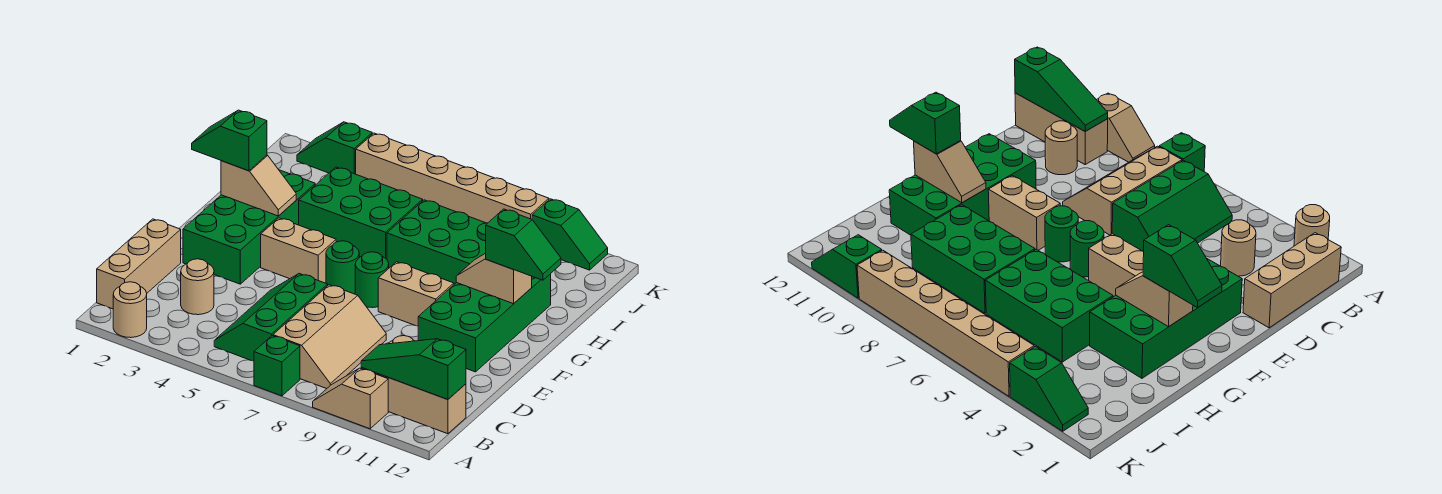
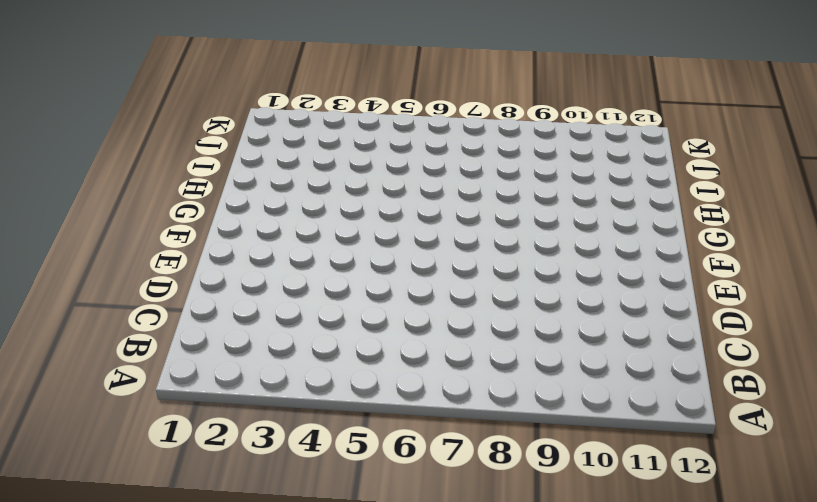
none -> tan round brick A2 level 1
none -> green brick A7 level 1
none -> tan slope A9:A10 level 1 top 10

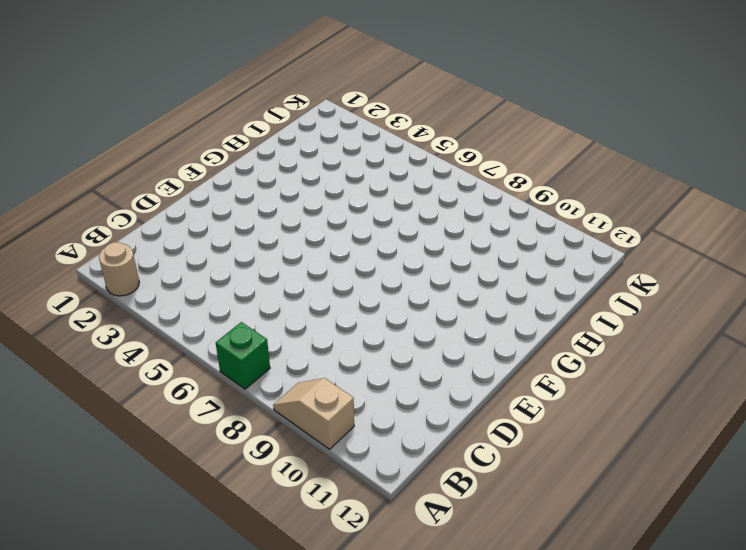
none -> tan brick B1:D1 level 1
none -> green slope B5:D6 level 1 top 6
none -> tan slope B7:D8 level 1 top 7

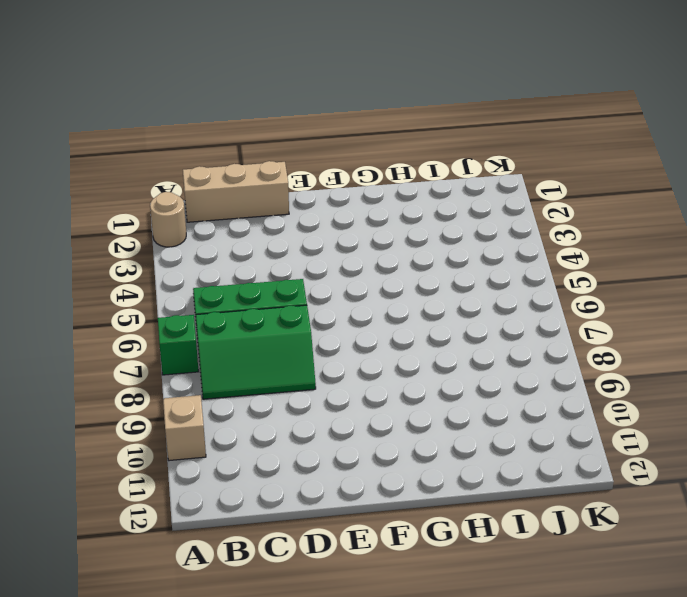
green slope B7:D8 level 1 top 7 -> tan slope B7:D8 level 1 top 7
none -> tan brick B10:B12 level 1
none -> tan round brick C3 level 1
none -> tan round brick C10 level 1

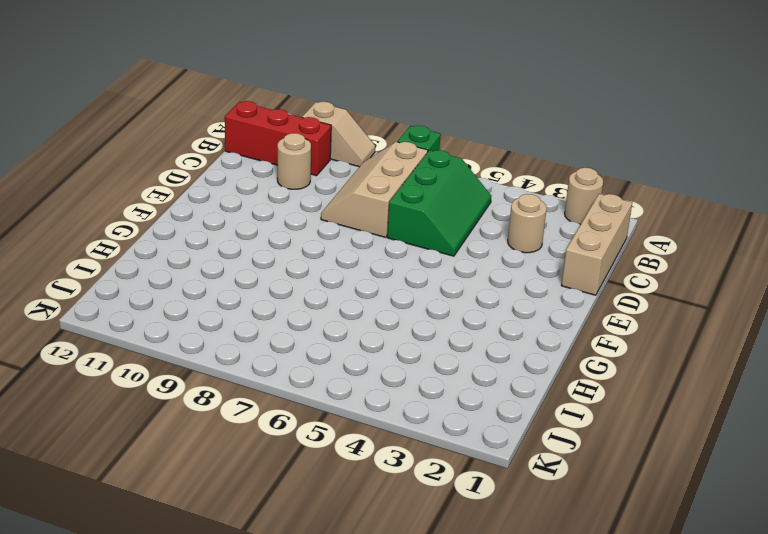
red brick B10:B12 level 1 -> tan brick B10:B12 level 1
none -> green brick E2:H3 level 1
none -> green brick E10:H11 level 1
none -> tan brick F4:F5 level 1

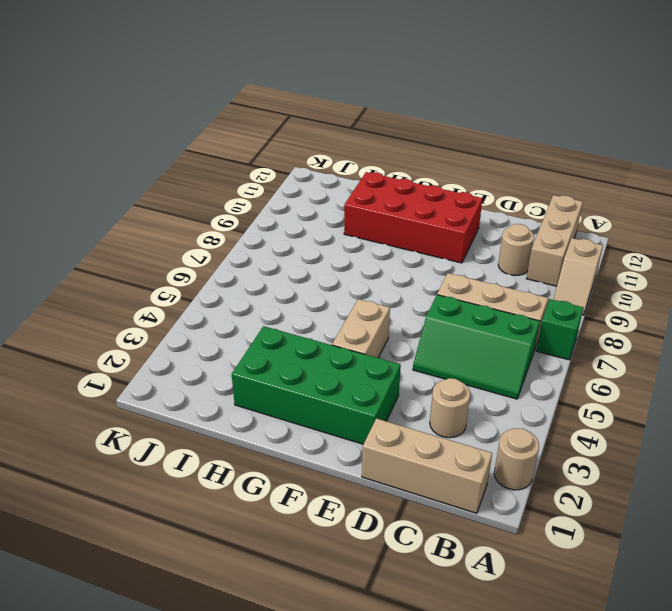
red brick E10:H11 level 1 -> green brick E10:H11 level 1
none -> green round brick F6 level 1
none -> green round brick F7 level 1
none -> tan brick F8:F9 level 1

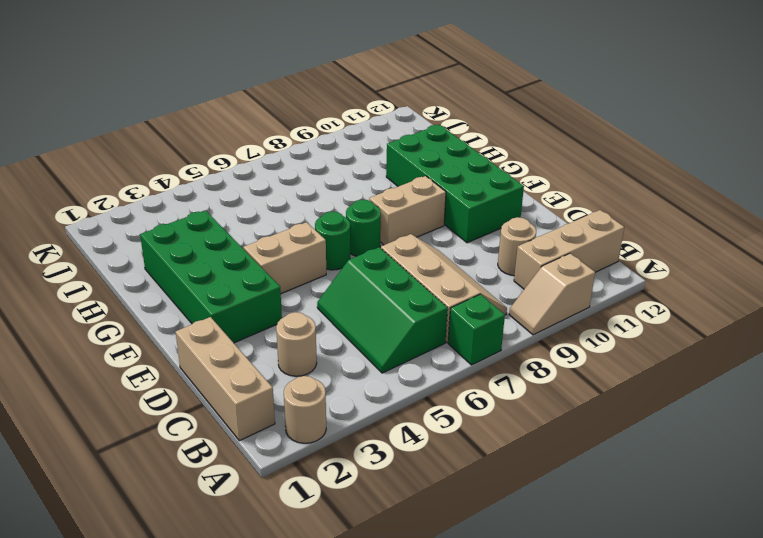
none -> green brick H4:I6 level 1
none -> green brick H7:I9 level 1
none -> green slope K2:K3 level 1 top 3

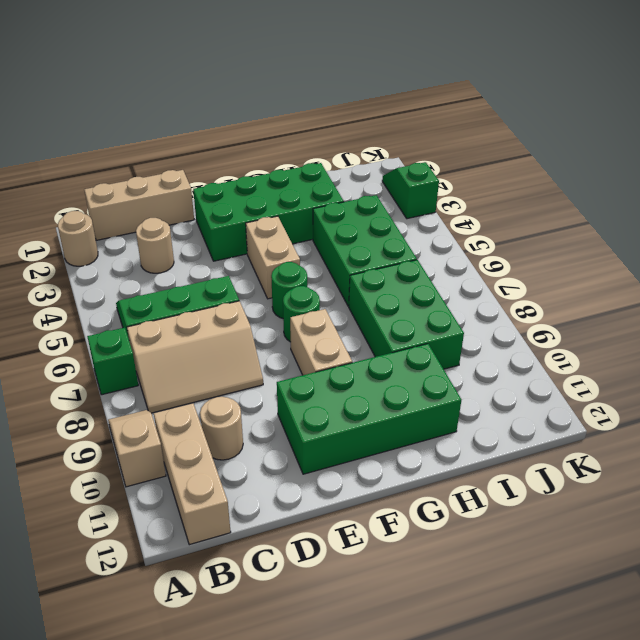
none -> tan brick K4:K9 level 1
none -> green slope K10:K11 level 1 top 10
none -> green slope B10:B12 level 2 top 12

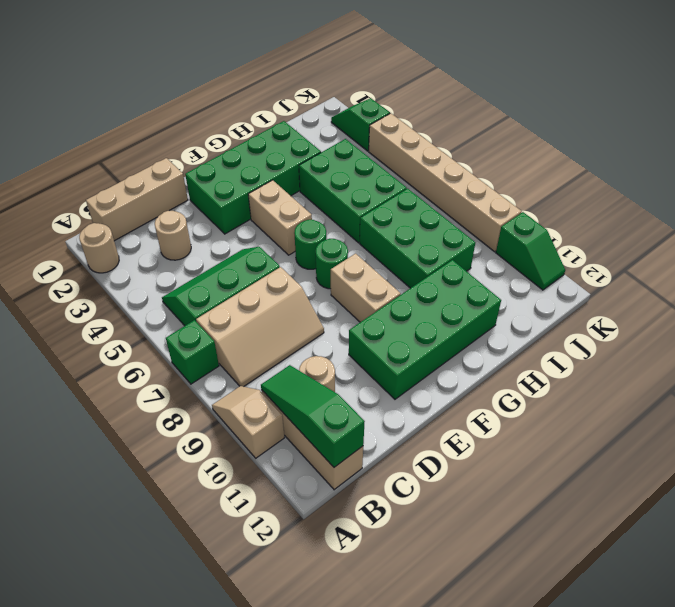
none -> tan slope G2:G3 level 2 top 2
none -> tan slope G10:G11 level 2 top 11
none -> green slope G1:G2 level 3 top 2

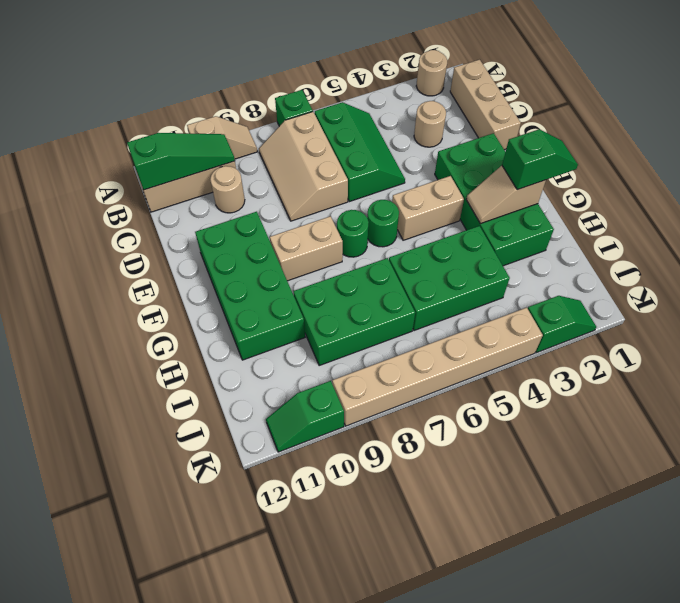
none -> tan slope G10:G11 level 2 top 11
none -> green slope G11:G12 level 3 top 11

